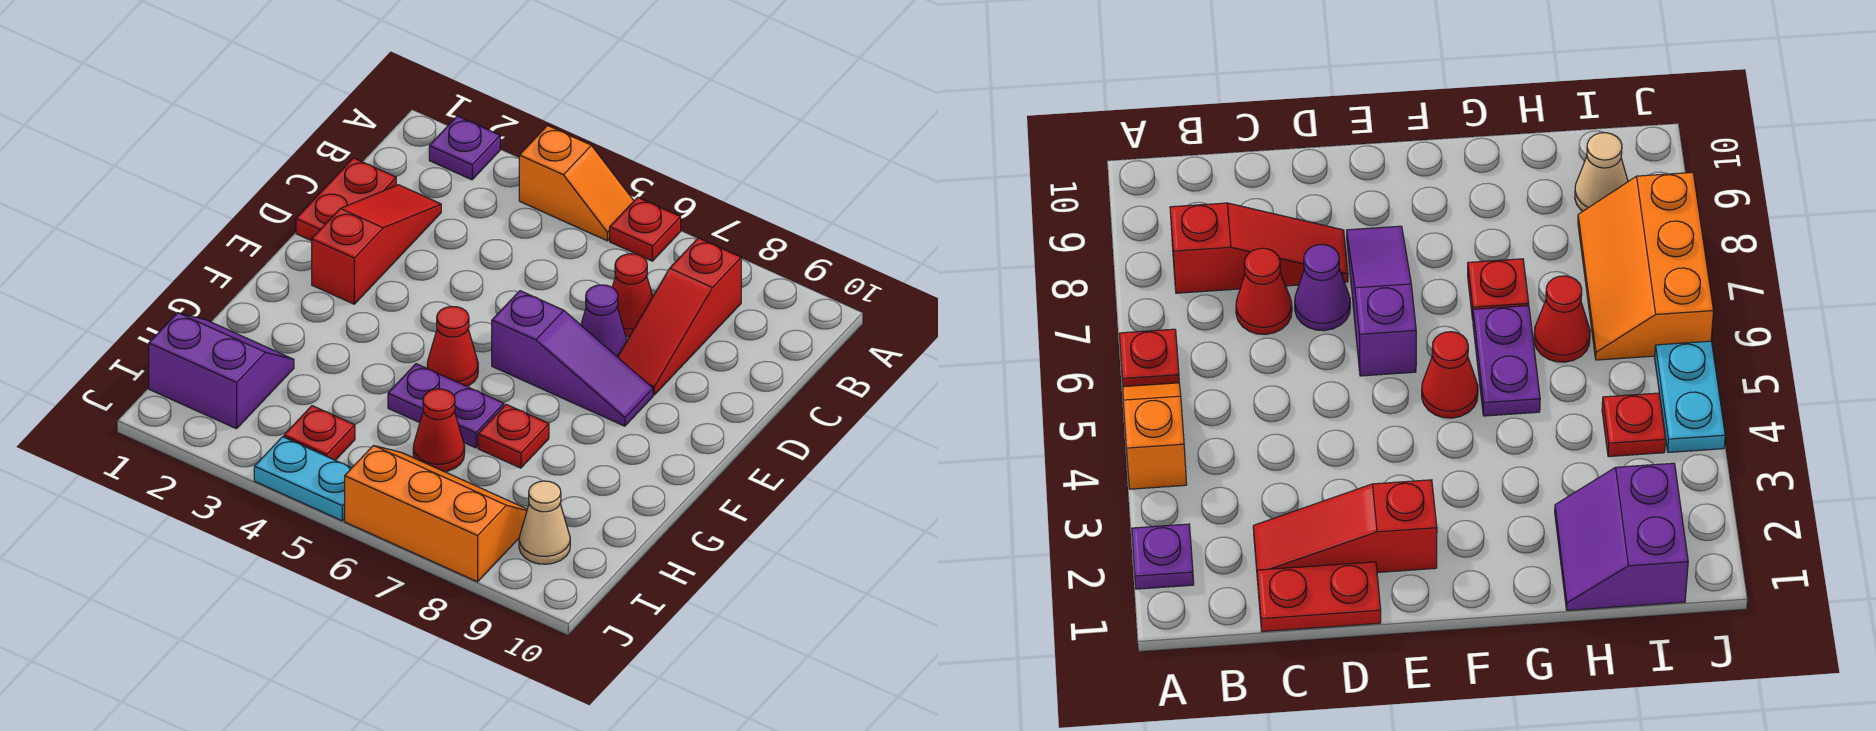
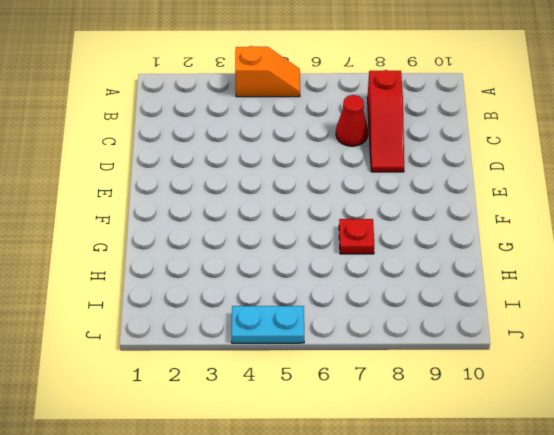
none -> purple plate A2 level 1
none -> red plate A6 level 1
none -> red plate C1:D1 level 1

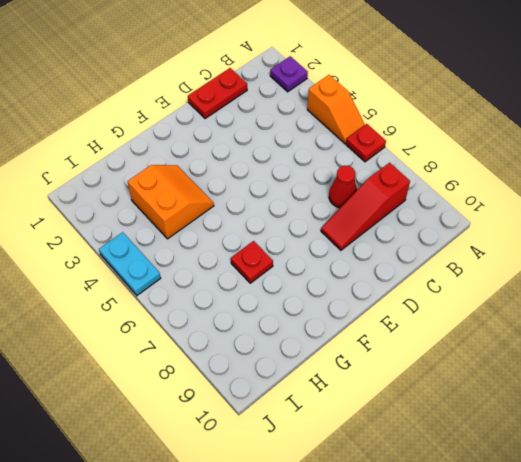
orange slope G3:H4 level 1 top H -> none
none -> red slope C2:E2 level 1 top E
none -> purple cone D7 level 1
none -> purple slope E6:E8 level 1 top 6

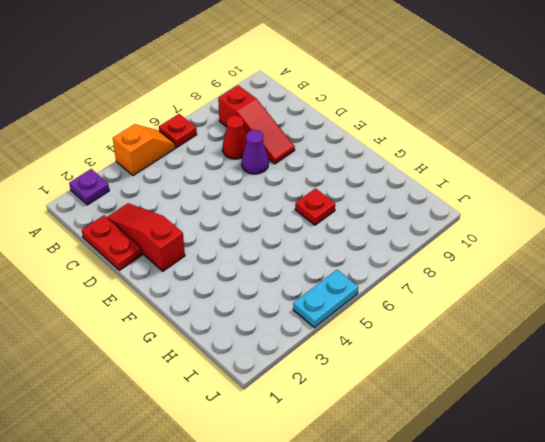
none -> purple slope E6:E8 level 1 top 6
none -> red cone F5 level 1
none -> purple plate G5:G6 level 1

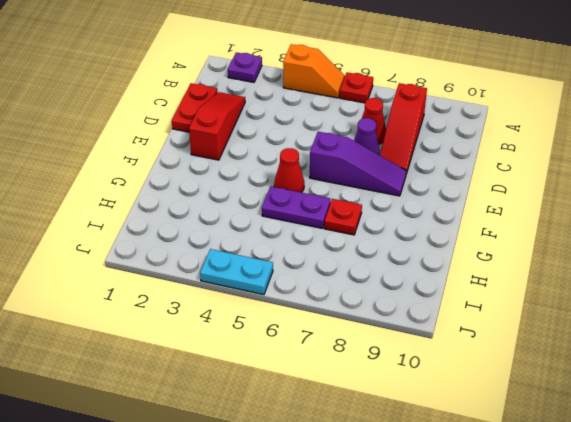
none -> purple slope H1:I2 level 1 top I
none -> red cone H6 level 1
none -> red plate I4 level 1

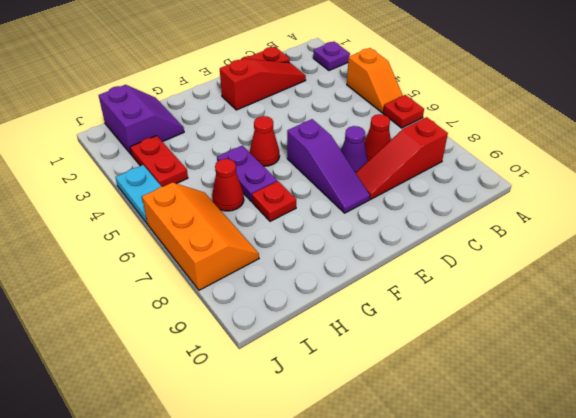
red plate I3:I4 level 1 -> red plate I4 level 1
none -> tan cone I9 level 1

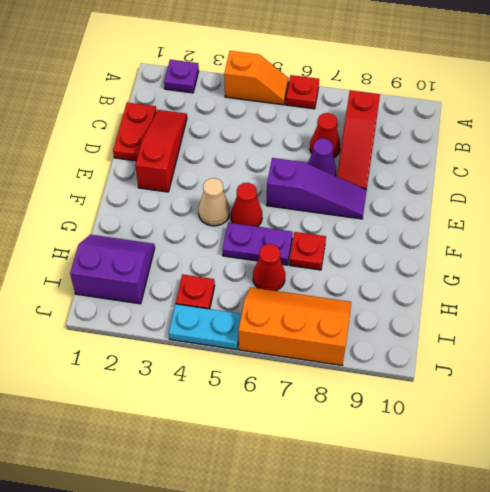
tan cone F4 level 1 -> tan cone I9 level 1

